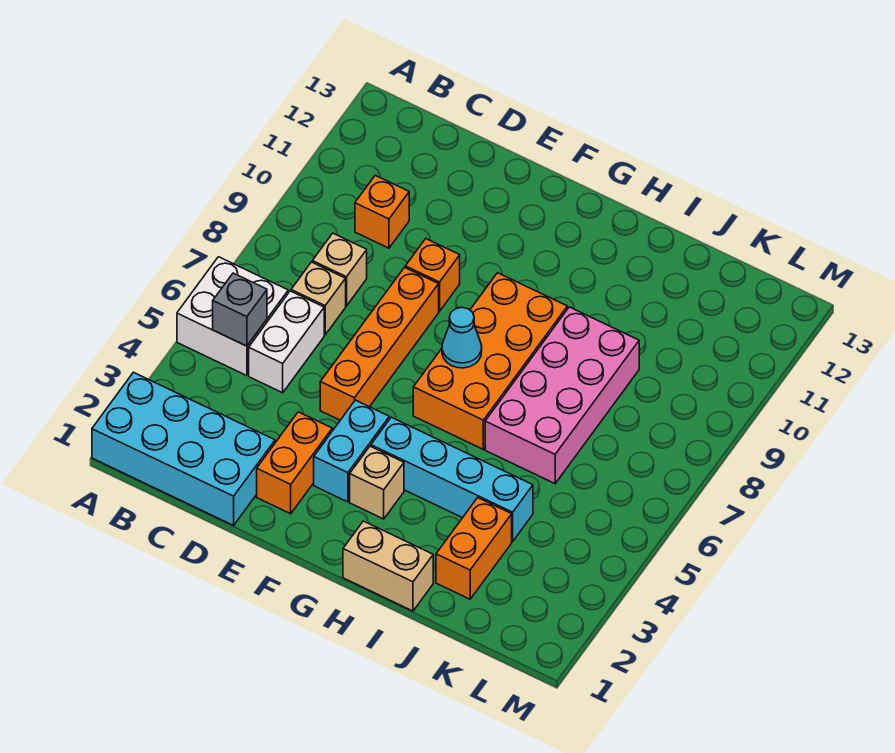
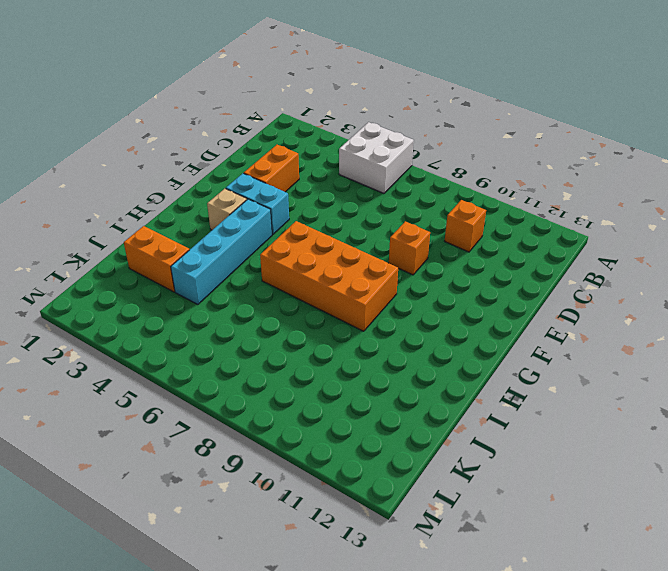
orange brick D3:E3 level 1 -> orange brick E2:E3 level 1
none -> cyan brick A1:D2 level 1
none -> white brick C5:C6 level 1
none -> tan brick C7 level 1

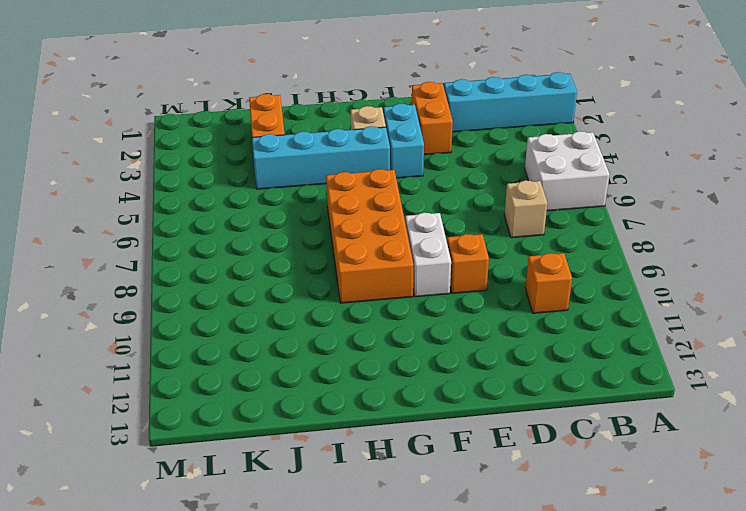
cyan brick A2:D2 level 1 -> cyan brick A1:D2 level 1
white brick F8:F9 level 1 -> white brick C5:C6 level 1
none -> tan brick C8 level 1
none -> orange brick E5:E8 level 1
none -> tan brick H1:I1 level 1

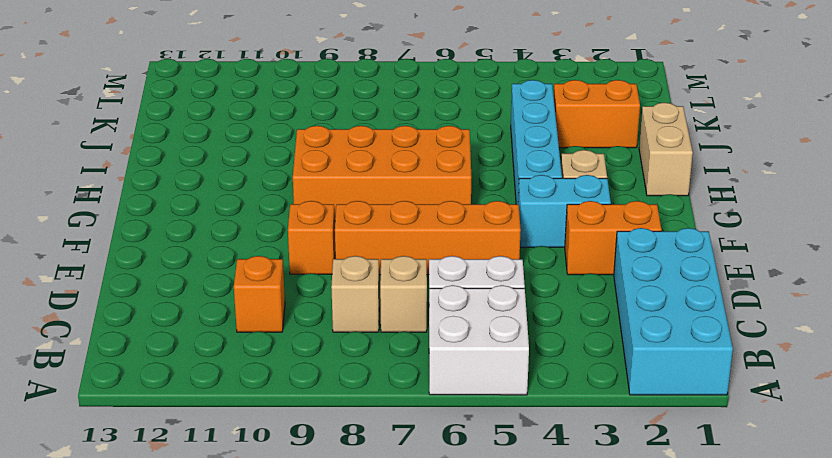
none -> pink brick I6:J9 level 1
none -> grey brick B5 level 2
none -> cyan cone G7 level 2

